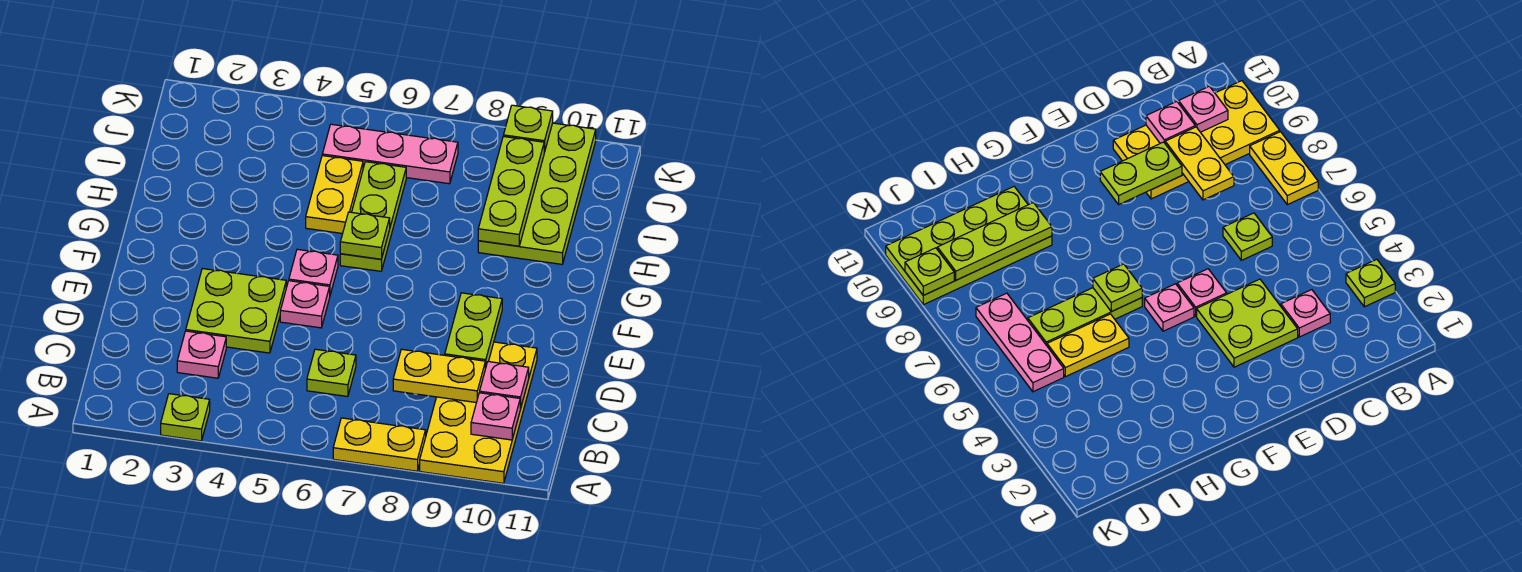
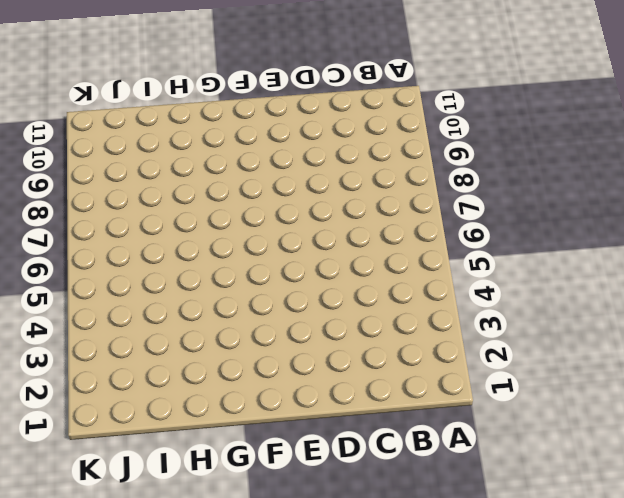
none -> lime plate A3 level 1
none -> yellow plate A7:A8 level 1
none -> yellow plate A9:D10 level 1

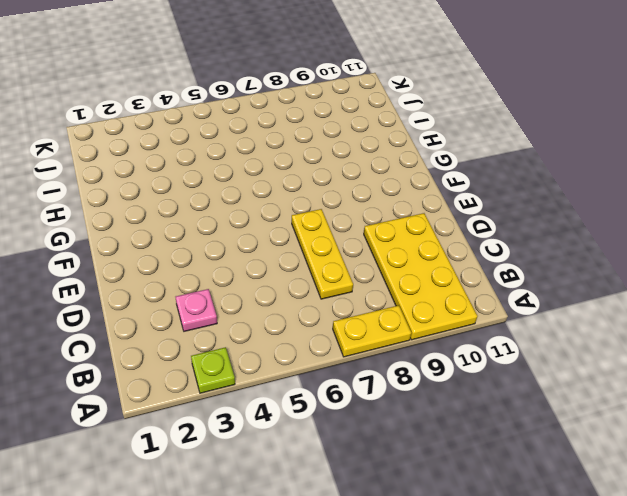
yellow plate C7:E7 level 1 -> none
none -> lime plate C6 level 1
none -> lime plate D3:E4 level 1
none -> pink plate E5 level 1

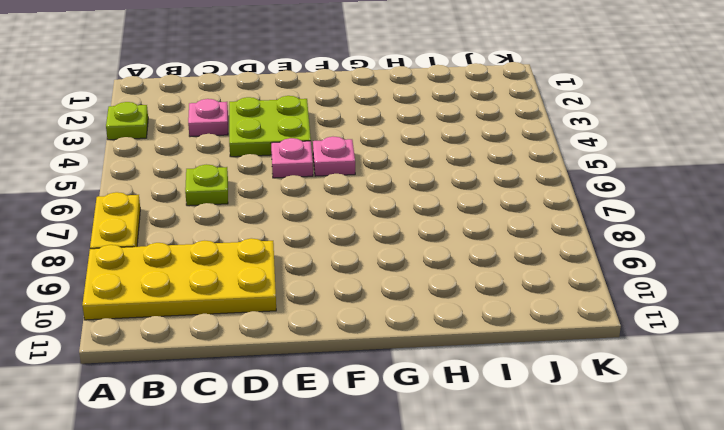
none -> lime plate G6:I6 level 1
none -> yellow plate H5:I5 level 1
none -> lime plate H9:K10 level 1

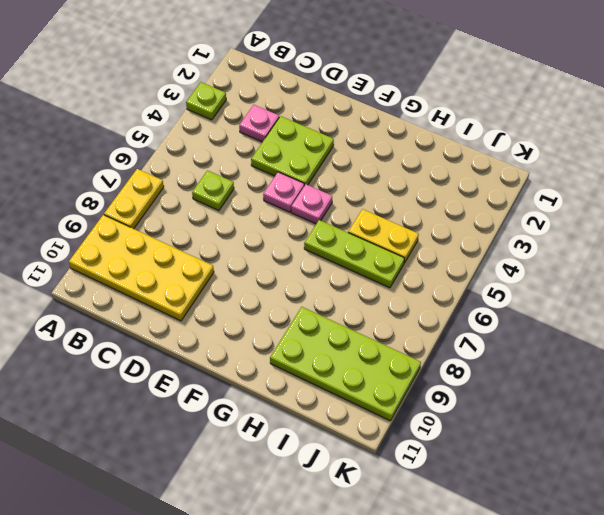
none -> pink plate J5:J7 level 1
none -> pink plate B10 level 2
none -> yellow plate C8:C9 level 2

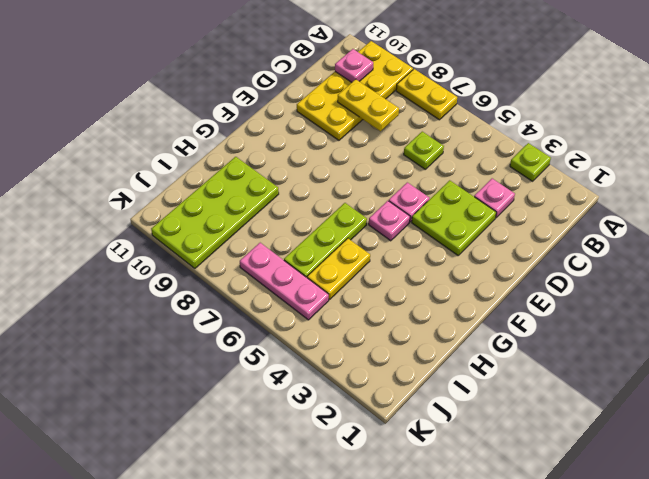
none -> pink plate C10 level 2
none -> lime plate D9:E9 level 2
none -> lime plate G6 level 2

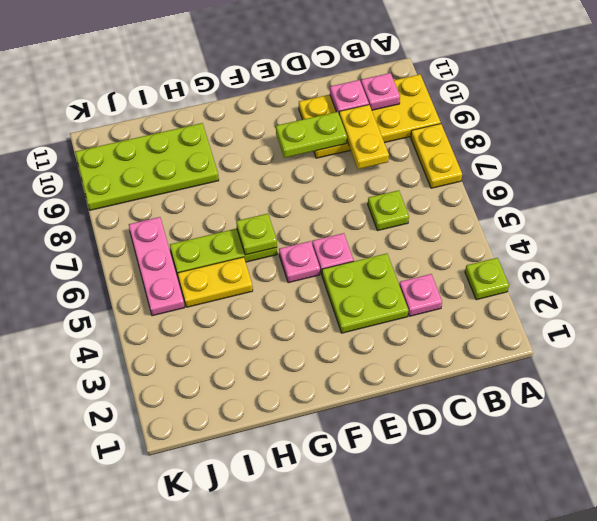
none -> lime plate H9:J9 level 2
none -> lime plate K9 level 2

